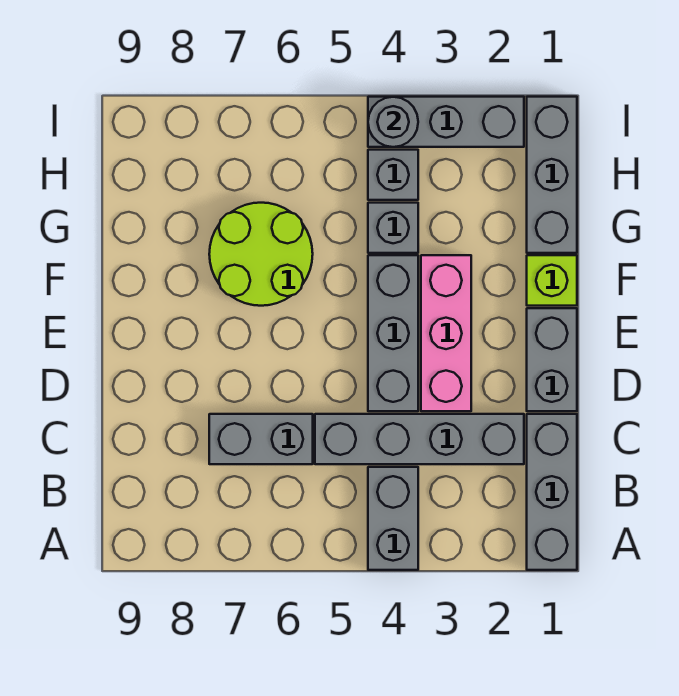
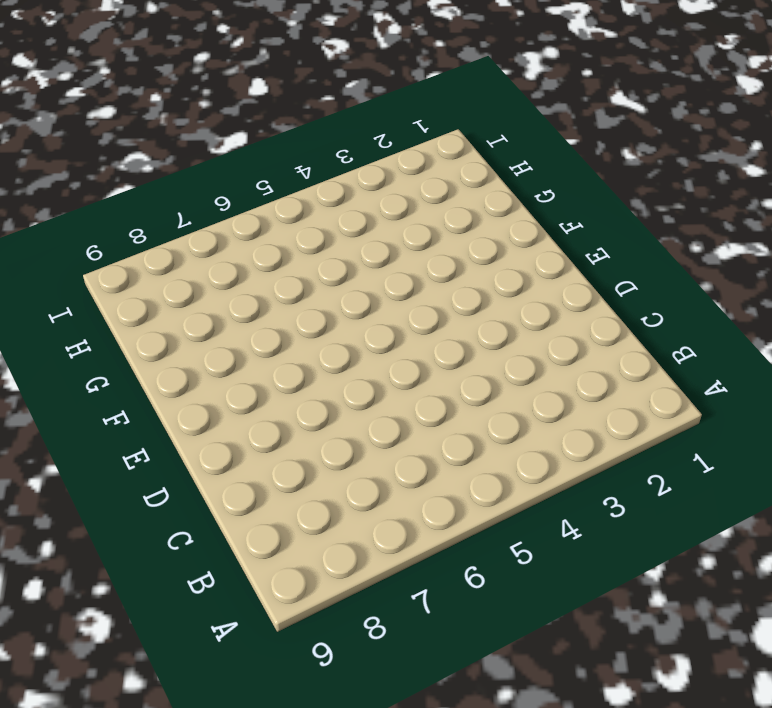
none -> grey brick A1:C1 level 1
none -> grey brick A4:B4 level 1
none -> grey brick C2:C5 level 1

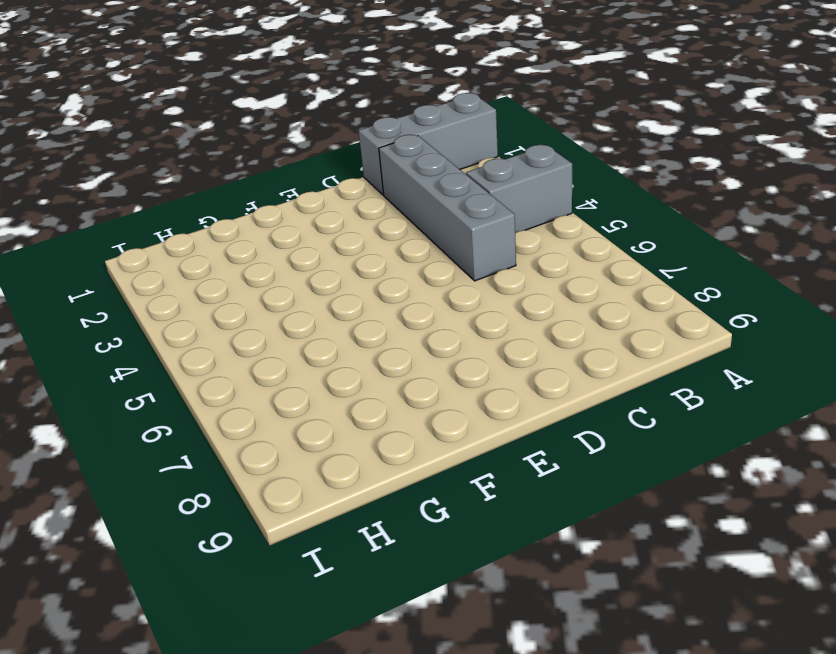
none -> grey brick C6:C7 level 1
none -> grey brick D1:E1 level 1
none -> pink brick D3:F3 level 1

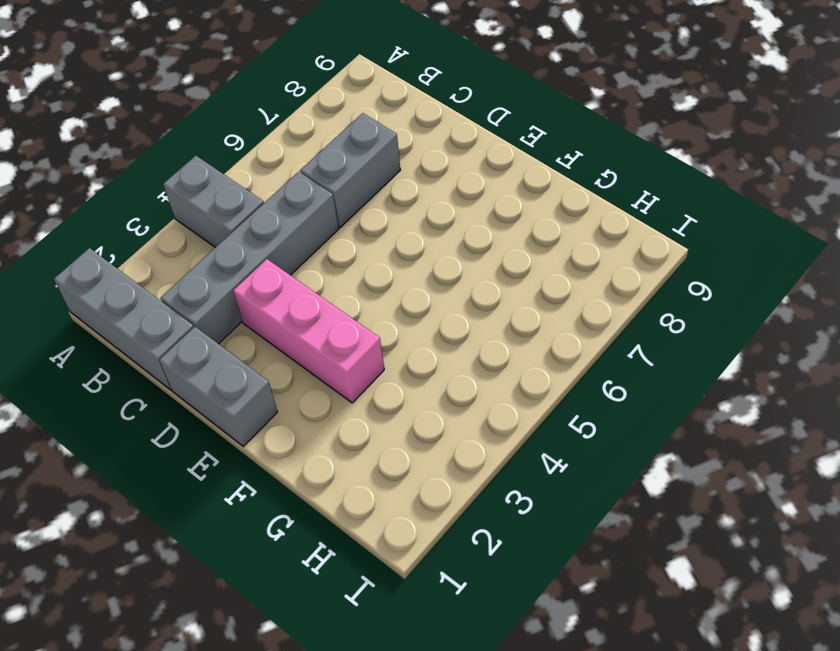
none -> grey brick D4:F4 level 1
none -> lime brick F1 level 1
none -> lime round brick F6:G7 level 1

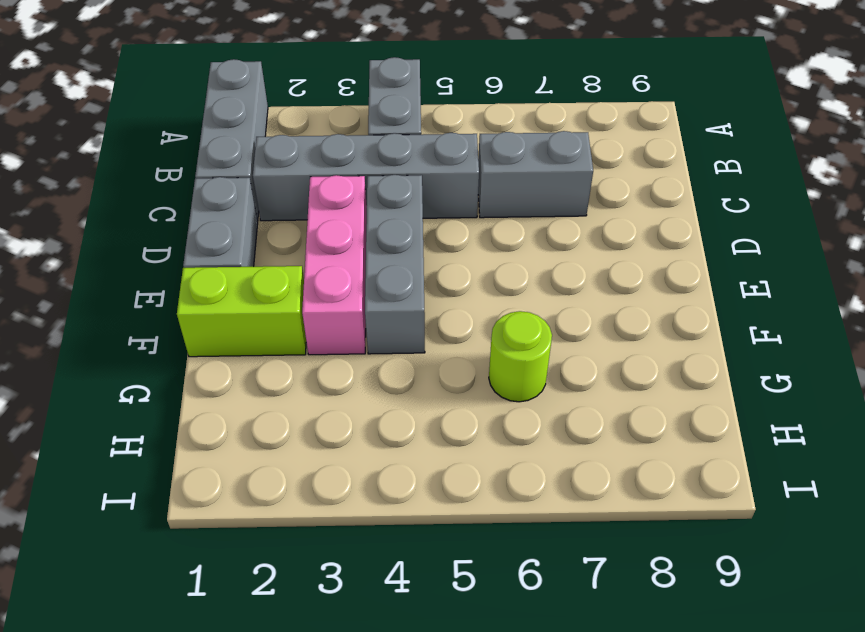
lime brick F1:F2 level 1 -> lime brick F1 level 1
lime round brick G6 level 1 -> lime round brick F6:G7 level 1
none -> grey brick G1:I1 level 1
none -> grey brick G4 level 1
none -> grey brick H4 level 1

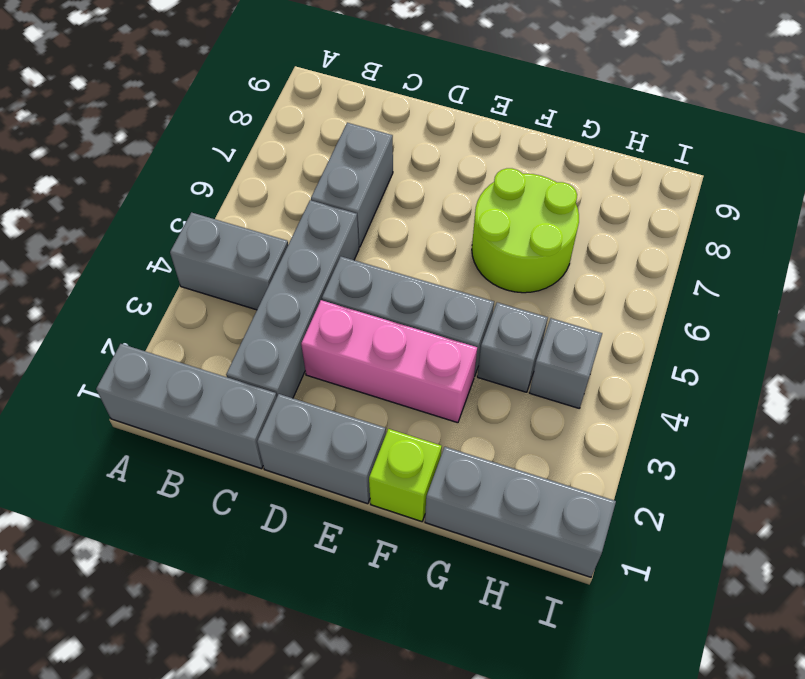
none -> grey brick I2:I4 level 1
none -> grey round brick I4 level 2

